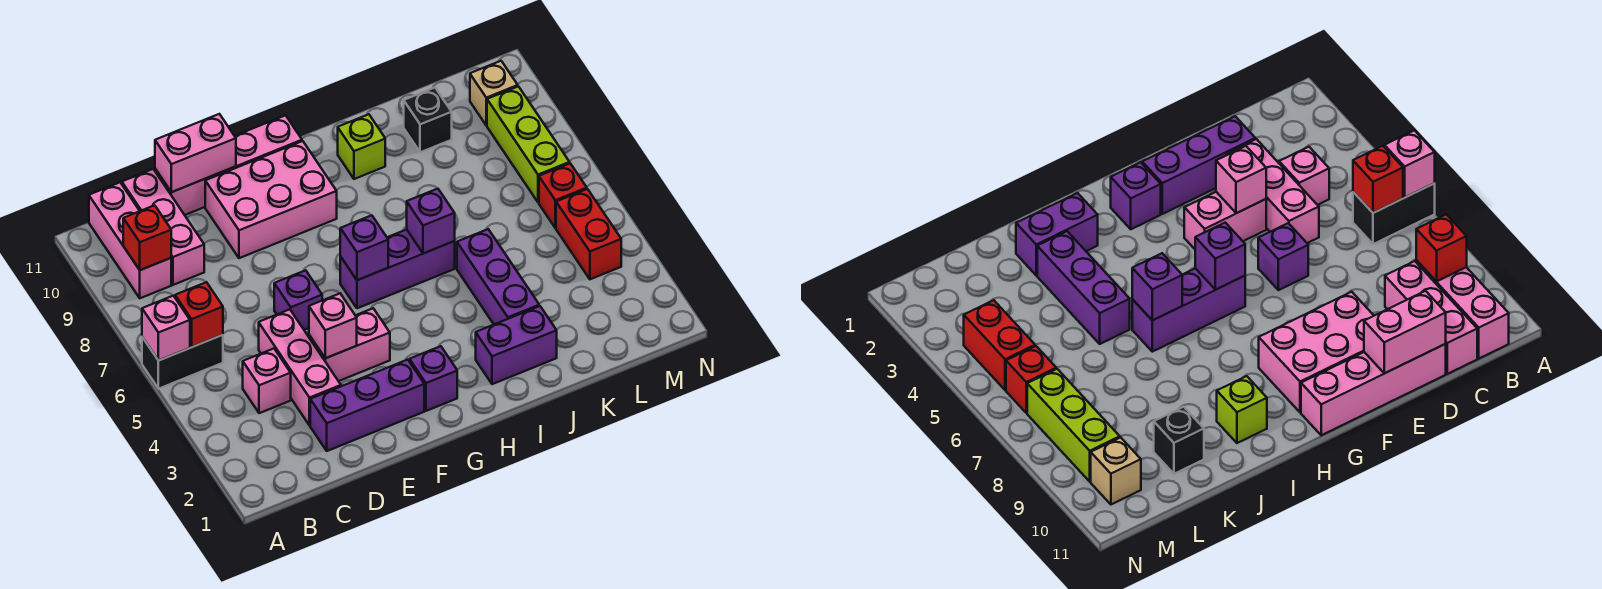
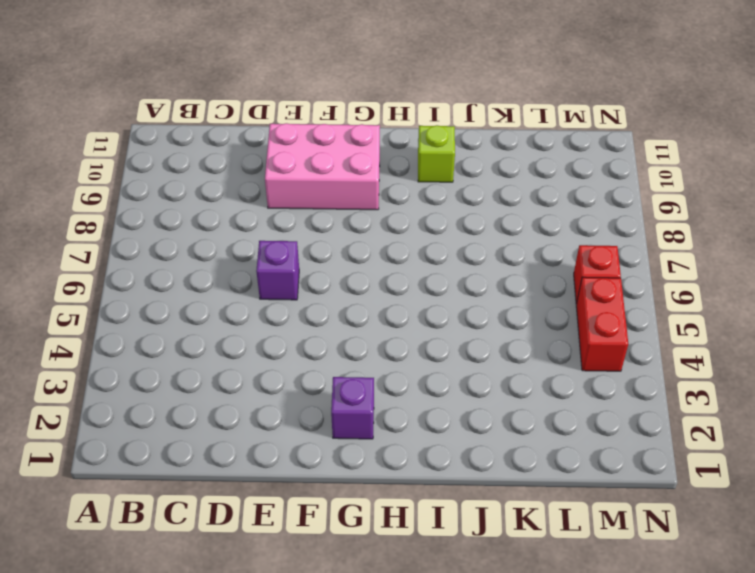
none -> black brick A6:B6 level 1
none -> pink brick B9:B11 level 1
none -> pink brick C4 level 1

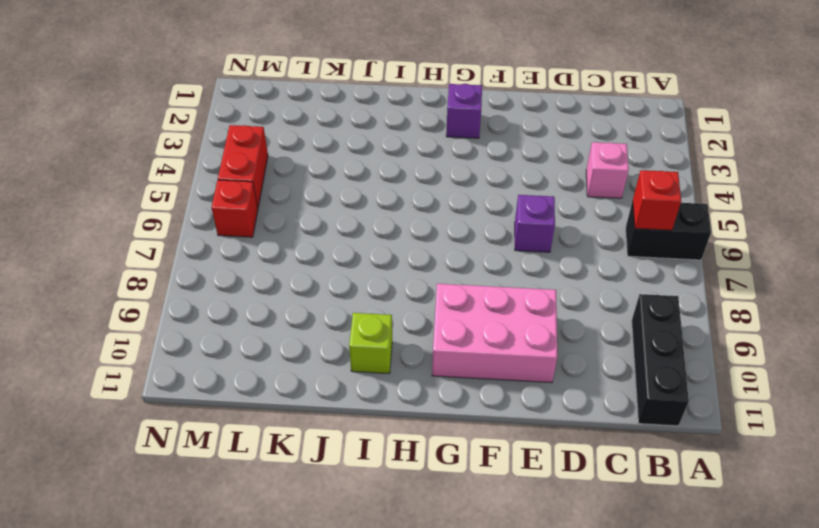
black brick B9:B11 level 1 -> pink brick B9:B11 level 1
none -> pink brick C9:C11 level 1
none -> purple brick D2:F2 level 1
none -> pink brick D3:D5 level 1

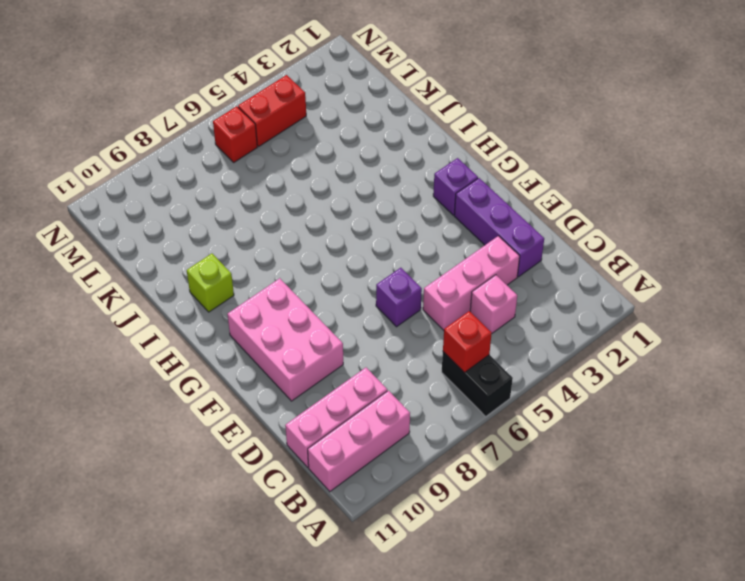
none -> pink brick D11:G11 level 1
none -> pink brick E4:F4 level 1
none -> purple brick G6:I6 level 1

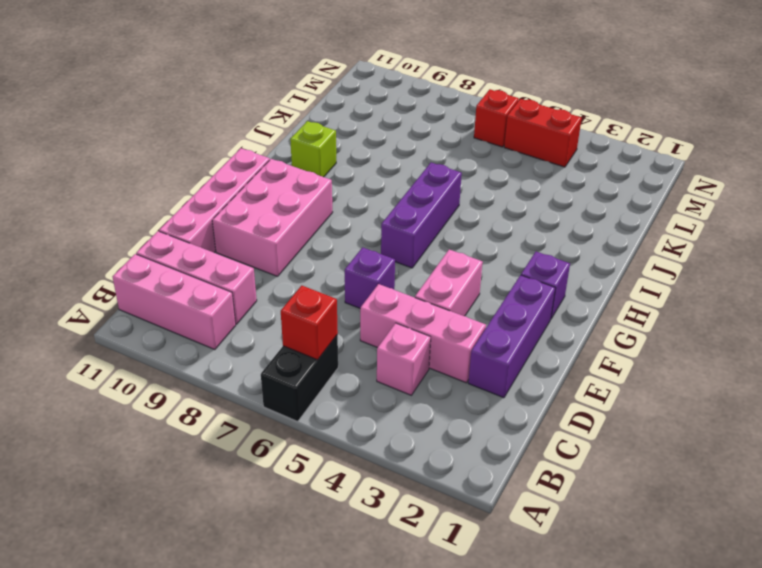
none -> purple brick I2:J2 level 1
none -> purple brick J3:J5 level 1
none -> black brick K10 level 1

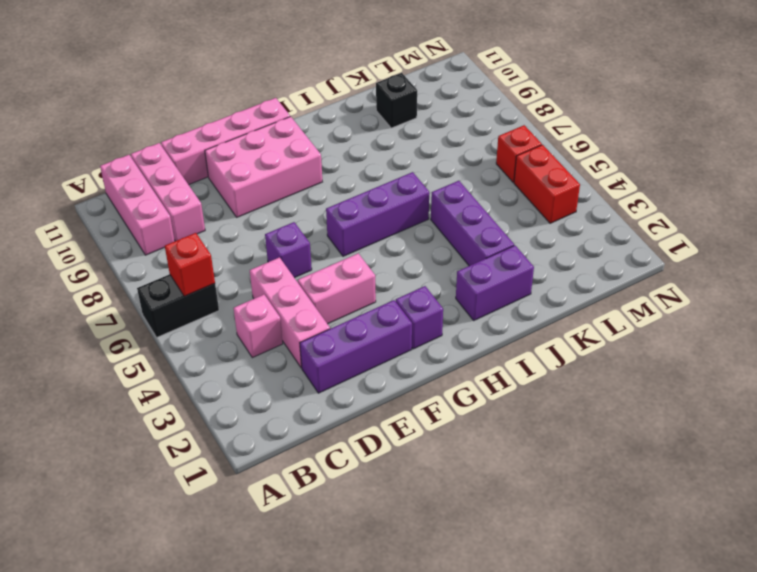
none -> lime brick I10 level 1
none -> lime brick M7:M9 level 1
none -> tan brick M10 level 1

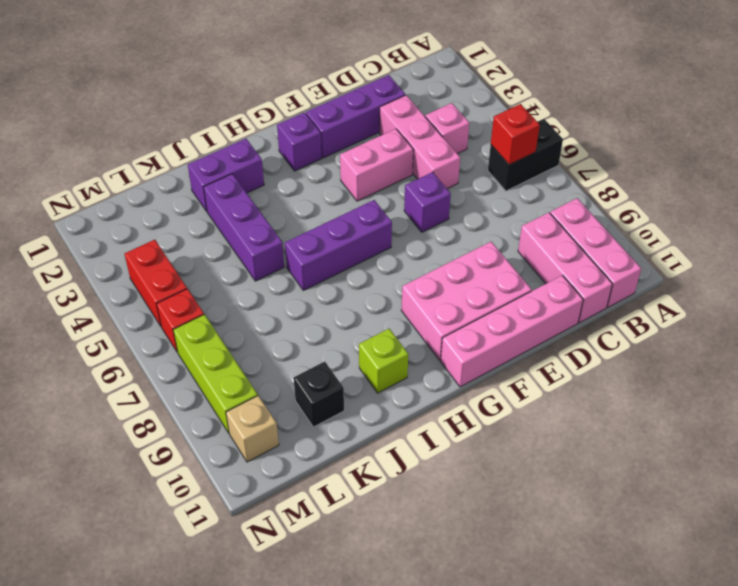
none -> pink brick A6 level 2
none -> red brick B9 level 2
none -> pink brick D11:E11 level 2

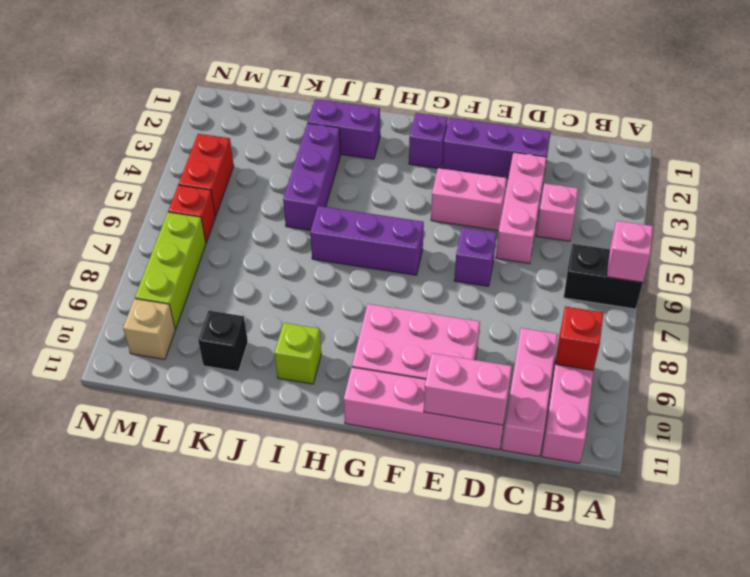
none -> red brick B6 level 2
none -> pink brick E4 level 2
none -> purple brick G6 level 2

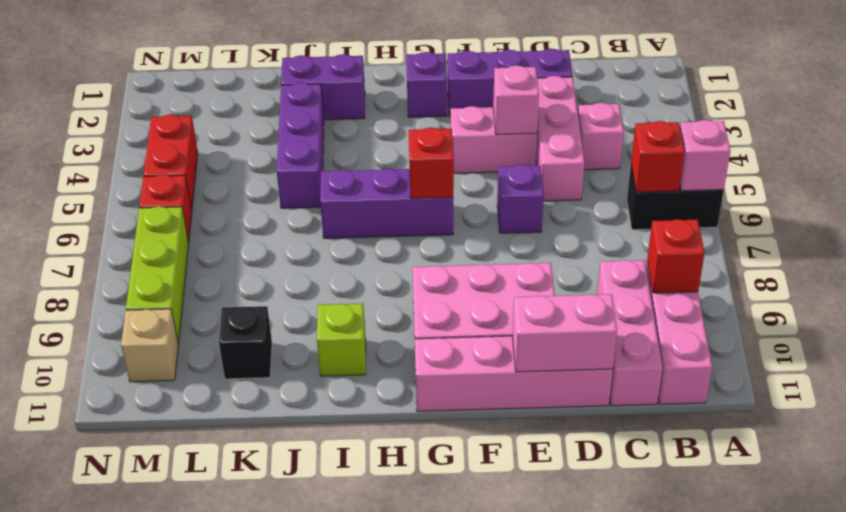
red brick G6 level 2 -> purple brick G6 level 2
none -> purple brick I6 level 2

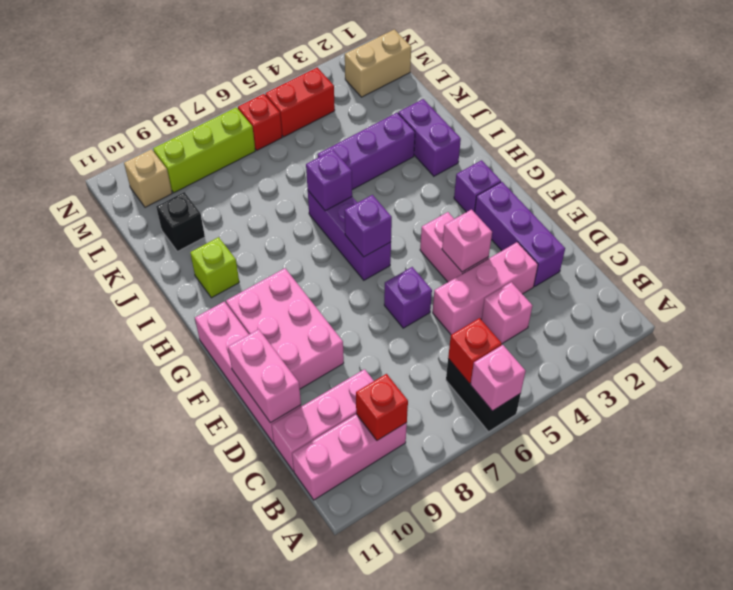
tan brick M1:M2 level 1 -> none

